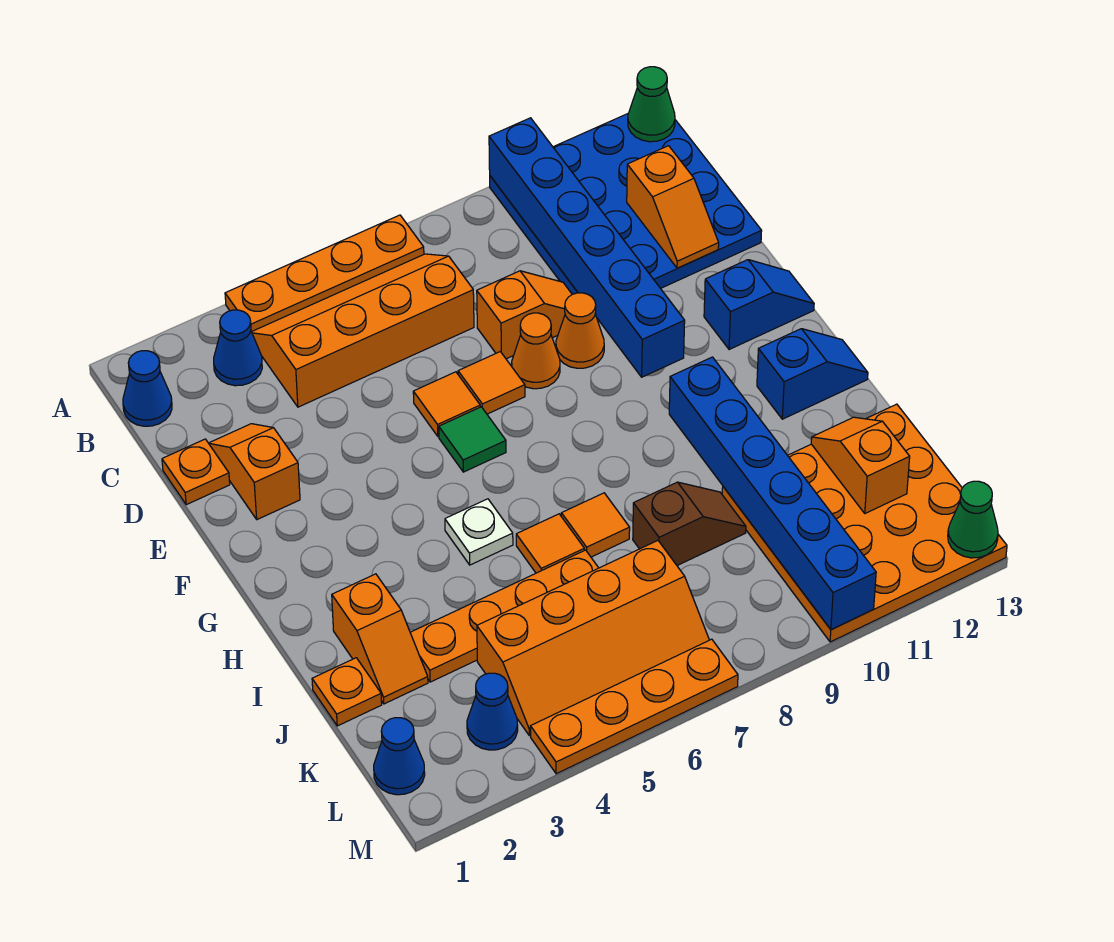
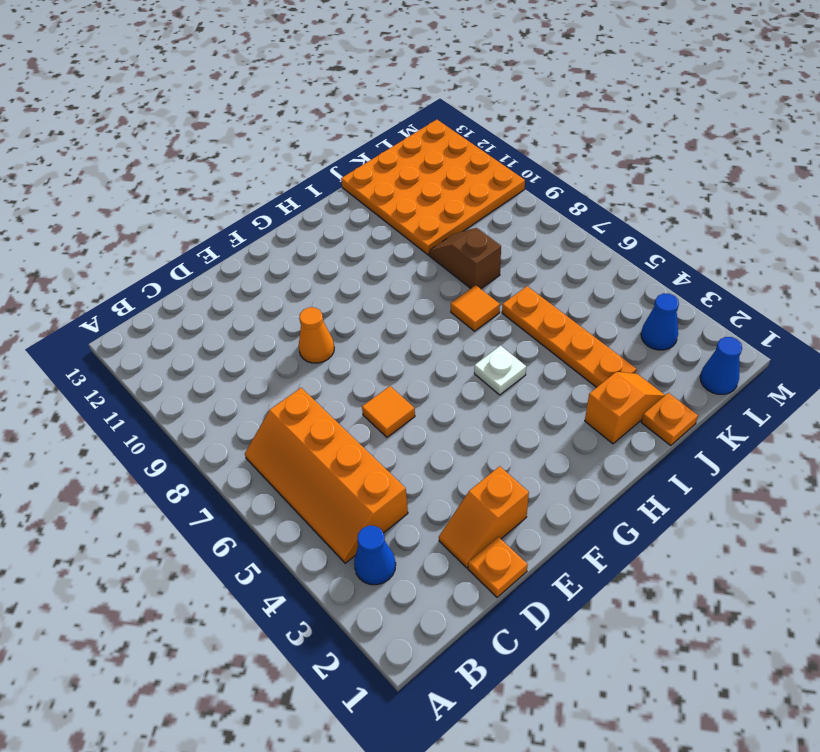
none -> orange plate A4:A7 level 1
none -> blue plate A10:D13 level 1
none -> blue cone B1 level 1
none -> orange slope D8:D9 level 1 top 8

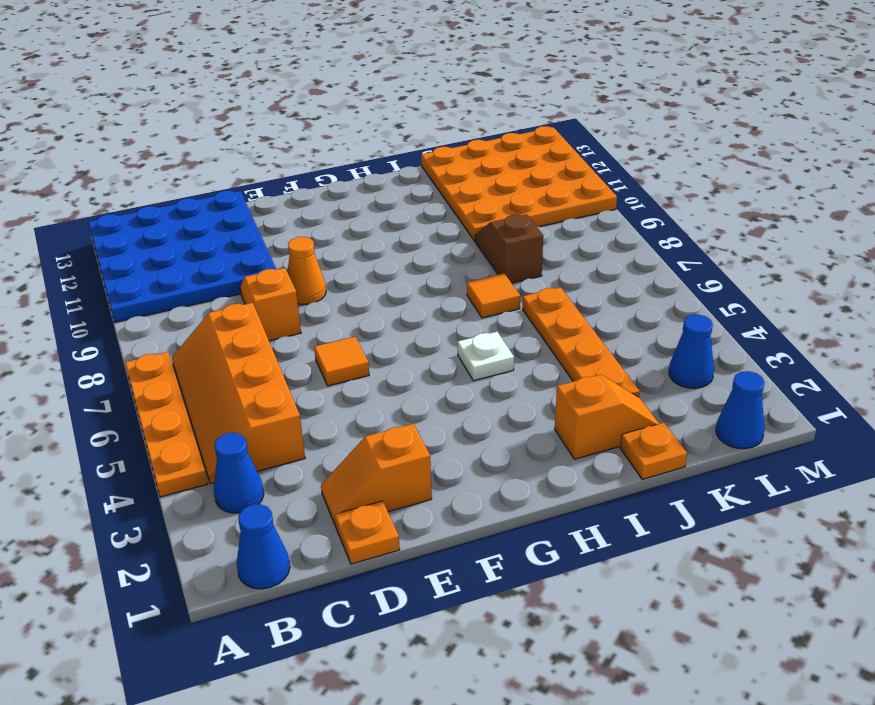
none -> orange tile E7 level 1
none -> orange cone E8 level 1
none -> green tile F6 level 1
none -> blue slope F12:F13 level 1 top 12

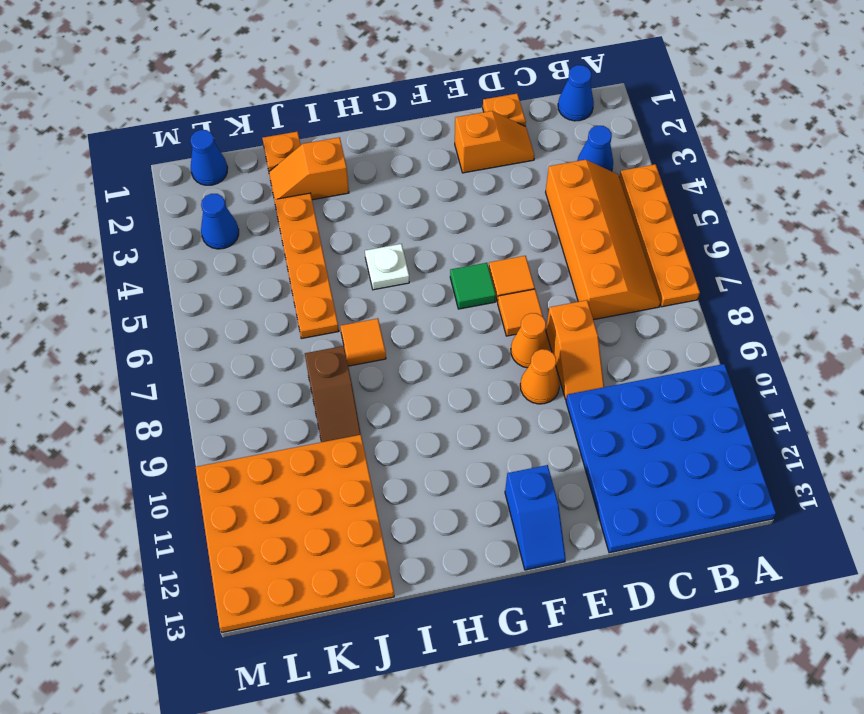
none -> blue slope H12:H13 level 1 top 12
none -> orange tile I6 level 1
none -> orange slope K4:L7 level 1 top K
none -> orange plate M4:M7 level 1

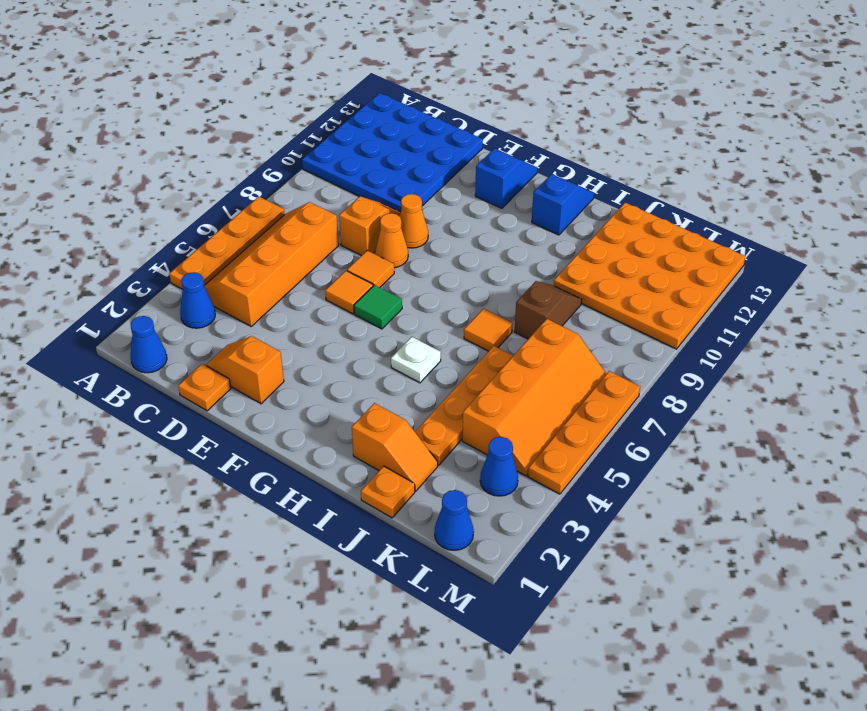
none -> orange tile I6 level 1
none -> blue brick A10:F10 level 2
none -> green cone A13 level 2
none -> orange slope C12:D12 level 2 top C

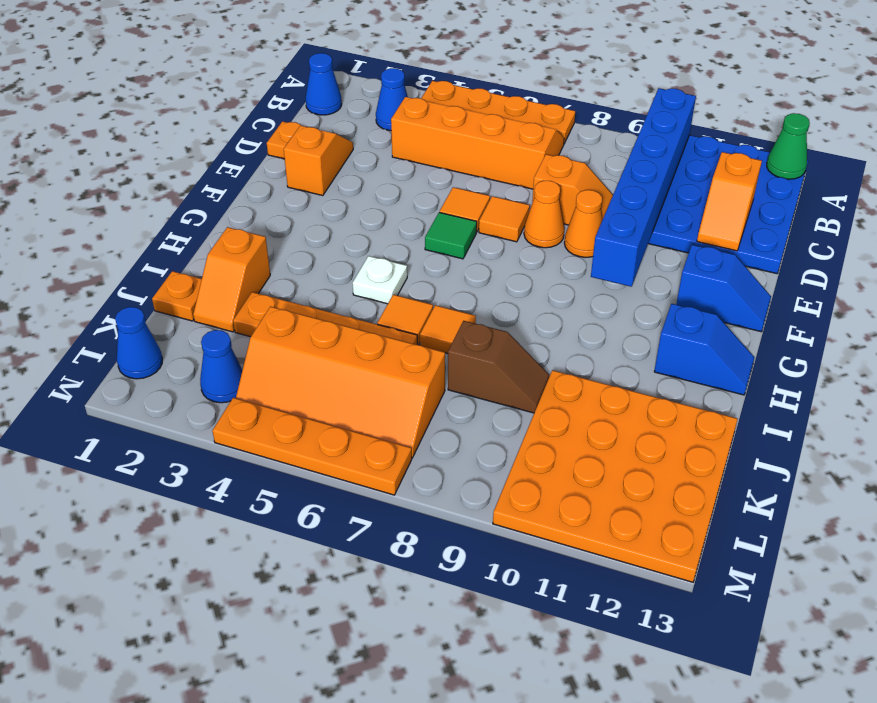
none -> blue brick H10:M10 level 2
none -> orange slope J12:K12 level 2 top K
none -> green cone M13 level 2

